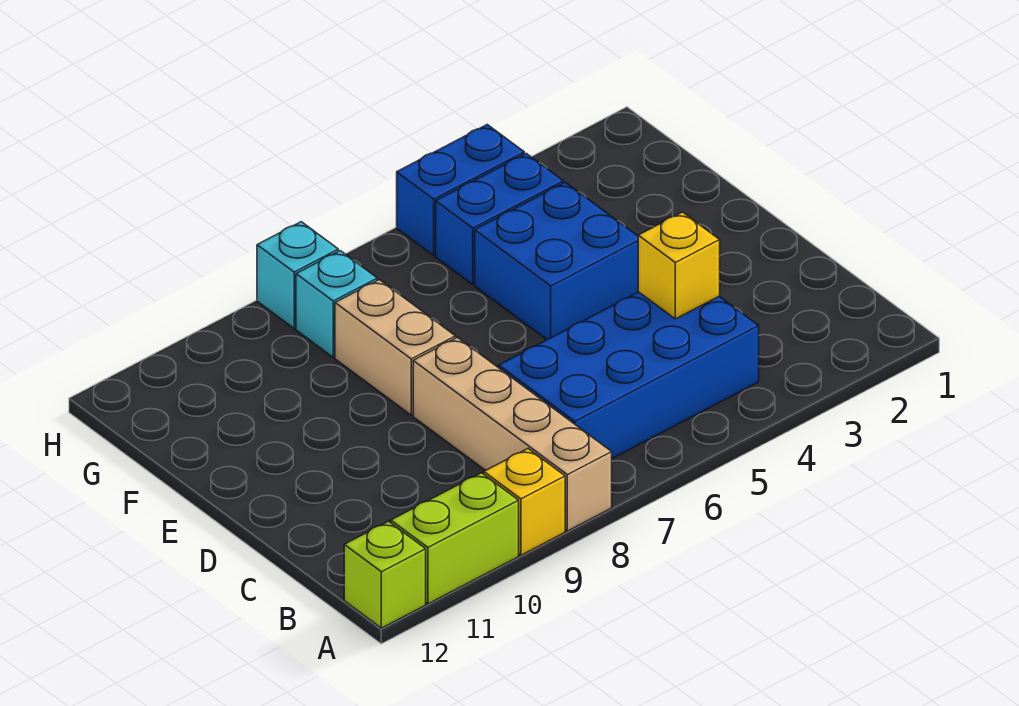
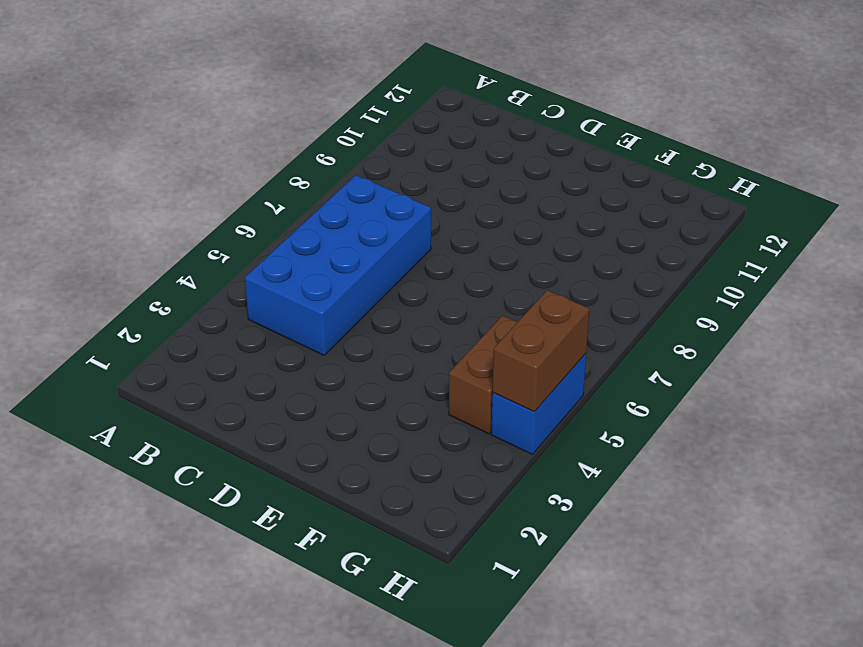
brown brick G4:G5 level 1 -> blue brick G4:G5 level 1
brown brick H4:H5 level 2 -> none
none -> tan brick A8:D8 level 1
none -> yellow brick A9 level 1
none -> lime brick A10:A11 level 1

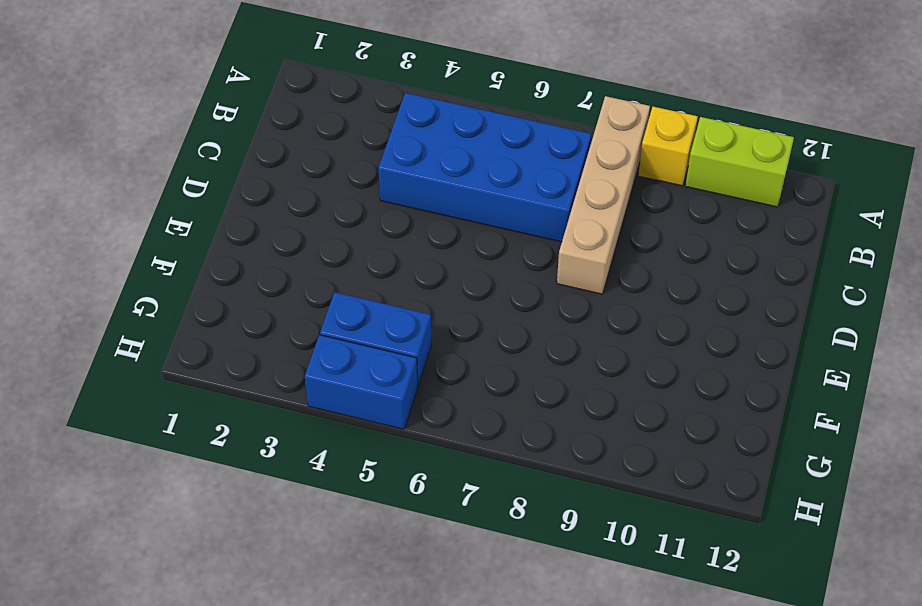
none -> lime brick A12 level 1
none -> blue brick E4:F5 level 1
none -> tan brick E8:F8 level 1

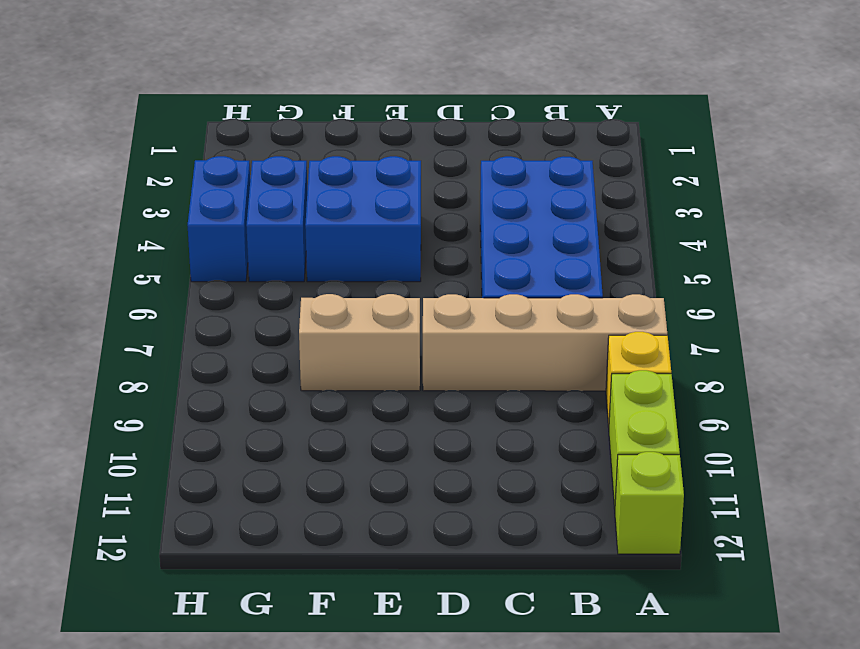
none -> cyan brick G8 level 1
none -> cyan brick H8 level 1
none -> yellow brick C4 level 2

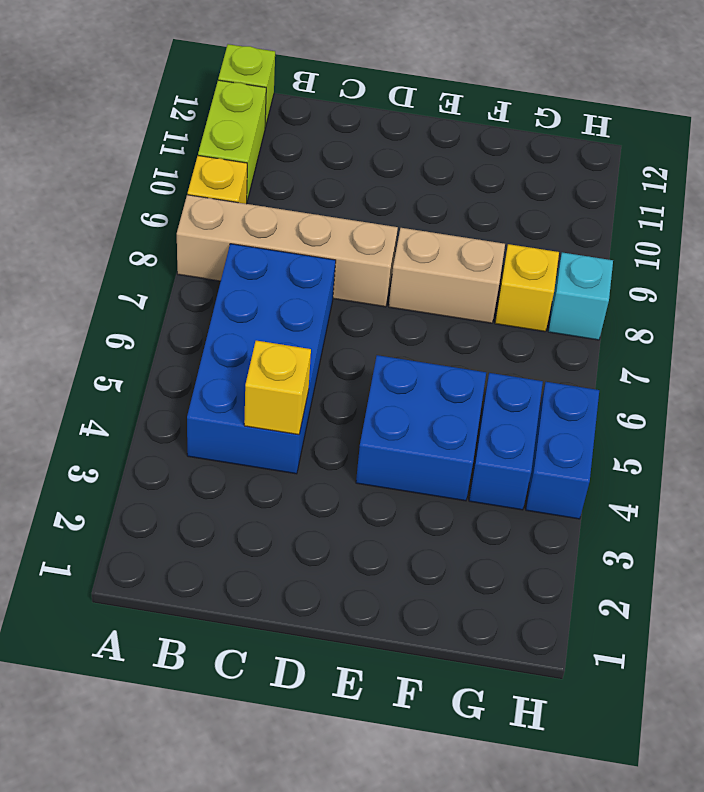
yellow brick G8 level 1 -> cyan brick G8 level 1

